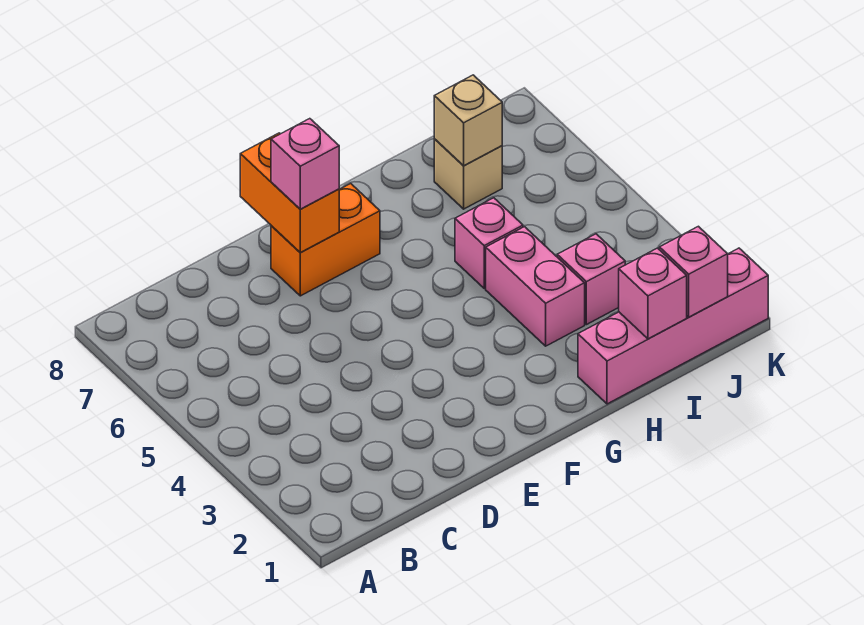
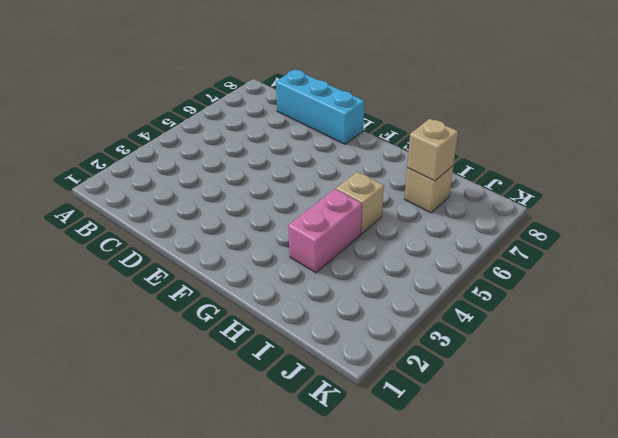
cyan brick C8:E8 level 1 -> none
tan brick H5 level 1 -> pink brick H5 level 1
none -> orange brick E7:F7 level 1
none -> pink brick H1:K1 level 1

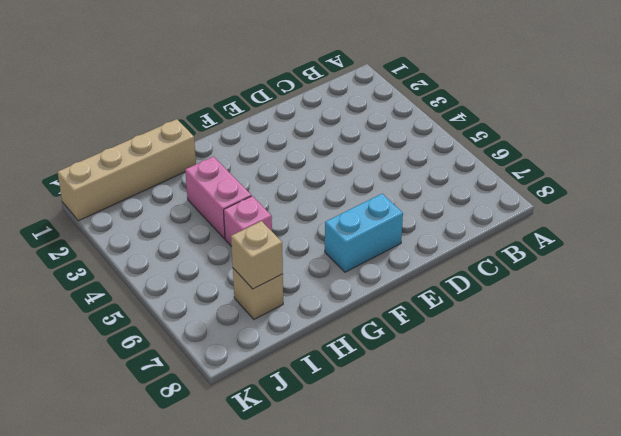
cyan brick E7:F7 level 1 -> orange brick E7:F7 level 1
tan brick H1:K1 level 1 -> pink brick H1:K1 level 1
none -> pink brick I3 level 1
none -> orange brick E7:E8 level 2

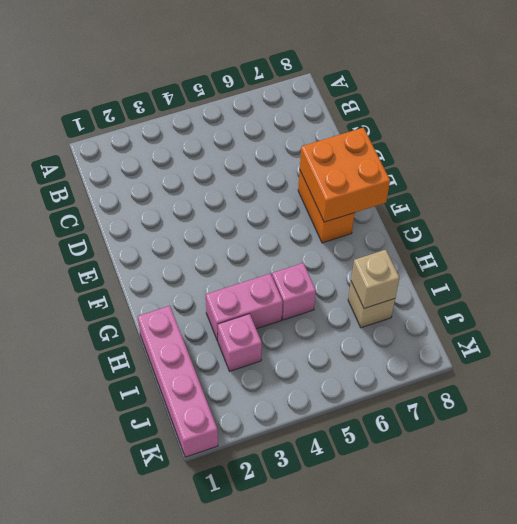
orange brick E7:F8 level 2 -> orange brick E7:E8 level 2
none -> pink brick I1 level 2
none -> pink brick J1 level 2

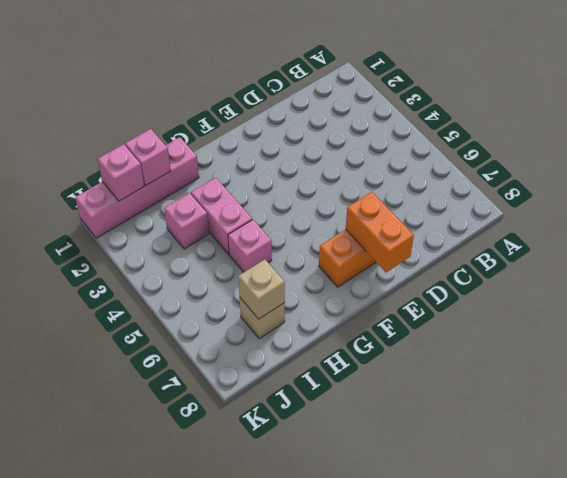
none -> pink brick E7 level 3

